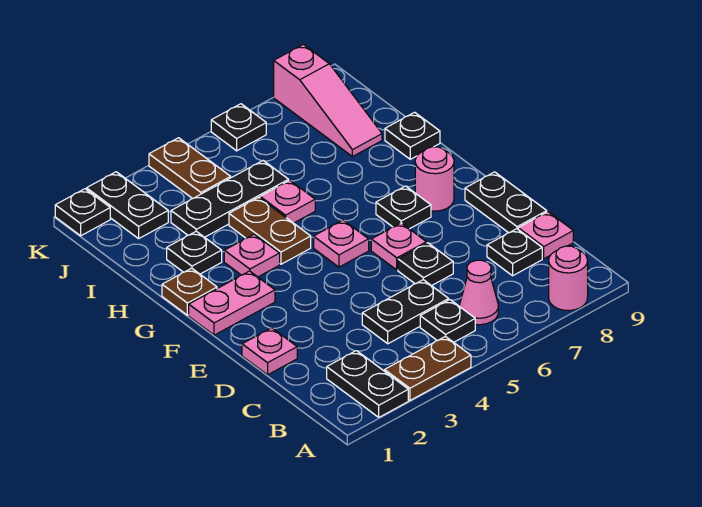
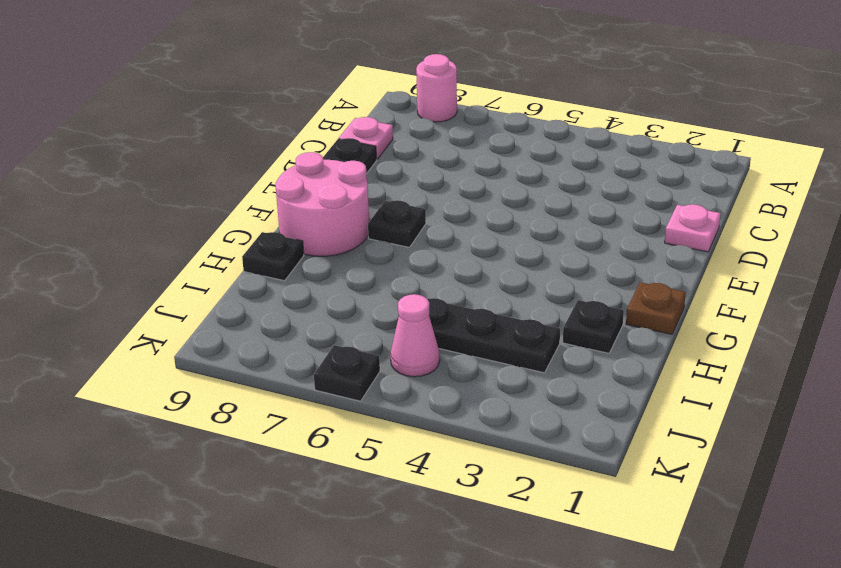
pink round brick F8:G9 level 1 -> pink round brick F8 level 1
pink cone J5 level 1 -> pink cone B6 level 1
none -> black plate A2:B2 level 1
none -> brown plate A3:A4 level 1
none -> black plate B5 level 1

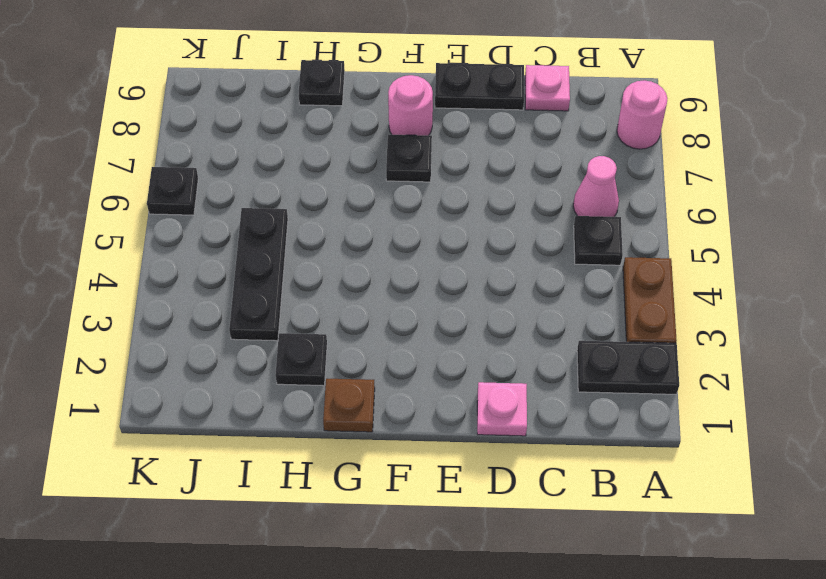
none -> black plate C4:C5 level 1
none -> black plate C8 level 1
none -> black plate D6 level 1

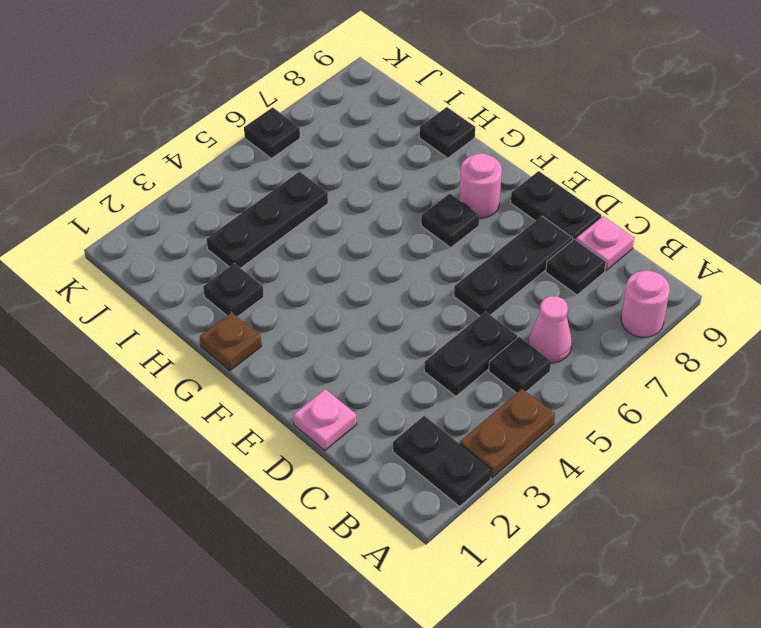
black plate D6:D8 level 1 -> black plate D6 level 1
none -> pink plate E6 level 1
none -> pink plate F1:F2 level 1
none -> pink plate F5 level 1

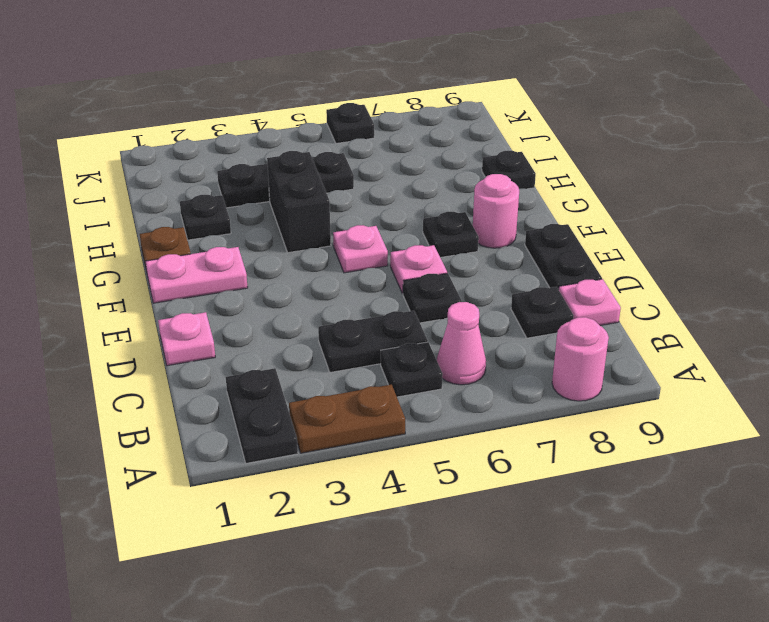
black brick G4:H4 level 1 -> brown plate G4:H4 level 1
none -> pink plate G3 level 1
none -> pink plate H5 level 1
none -> pink slope I8:K8 level 1 top K

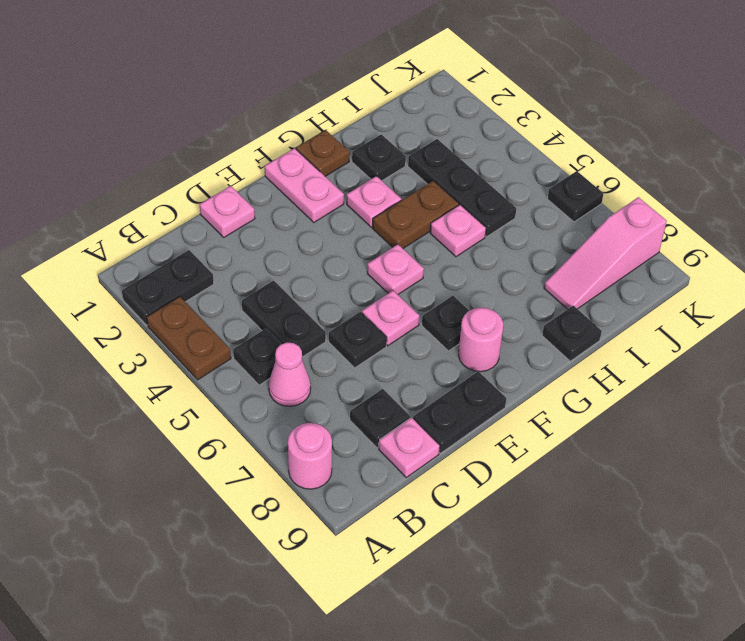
none -> black plate J2:K2 level 1
none -> brown plate J4:K4 level 1
none -> black plate K1 level 1

